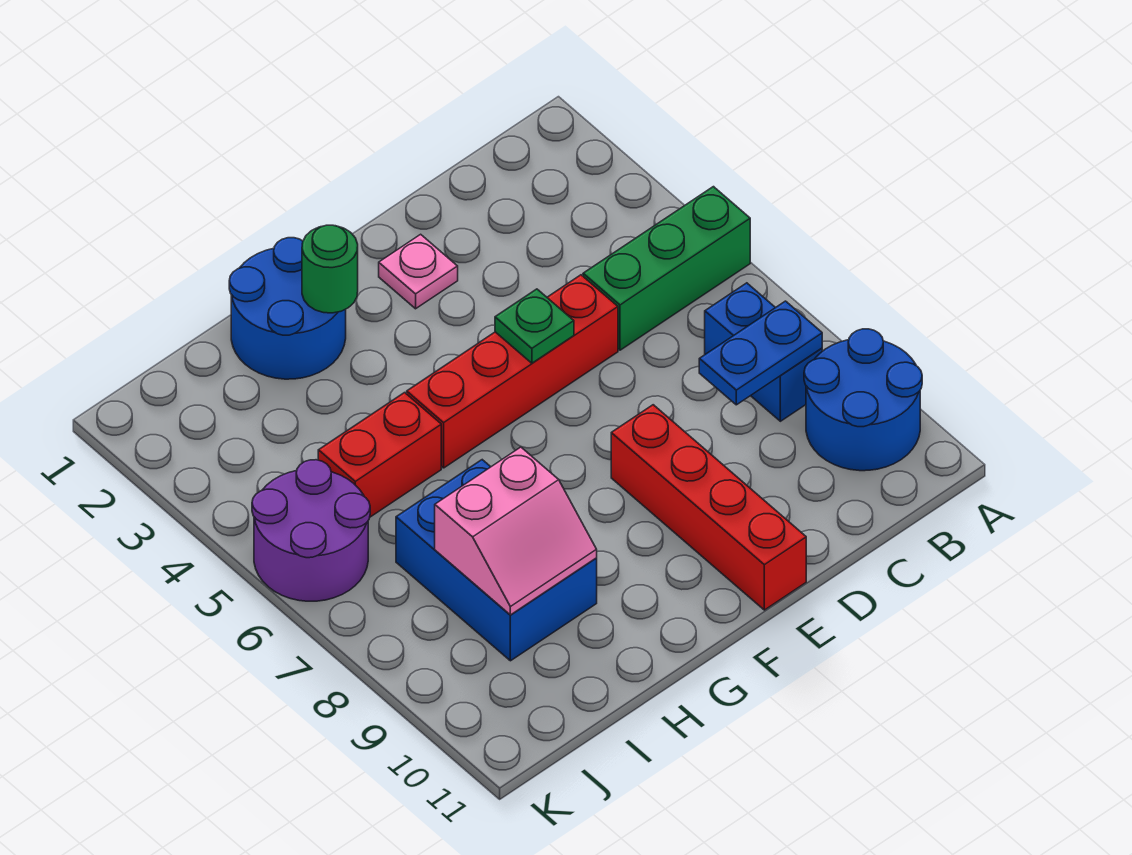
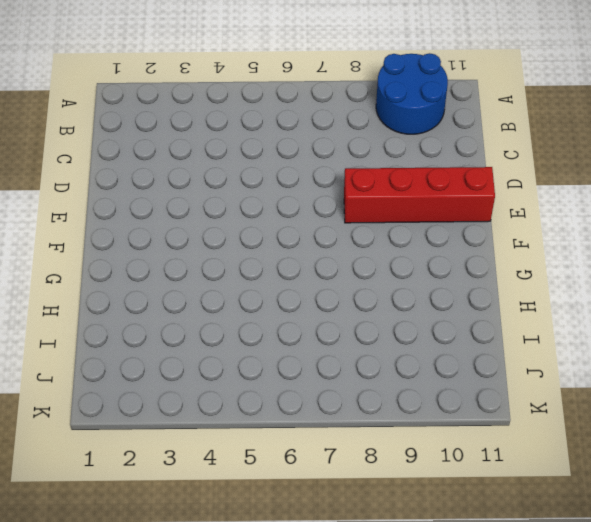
none -> green brick A5:C5 level 1
none -> blue brick B7:B8 level 1
none -> red brick D5:G5 level 1

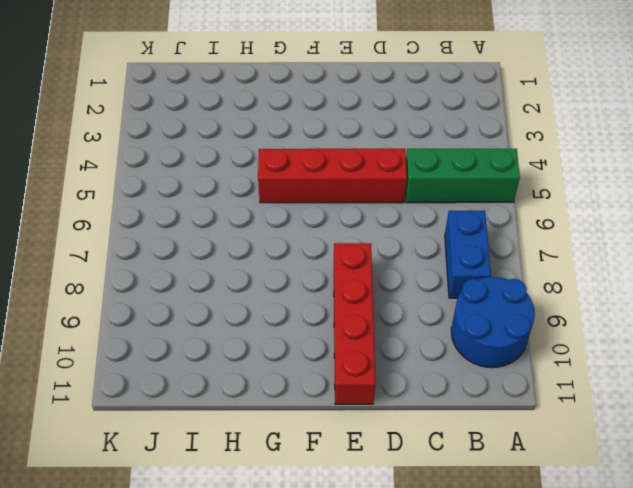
none -> pink plate E2 level 1
none -> blue round brick G1:H2 level 1
none -> red brick H5:I5 level 1

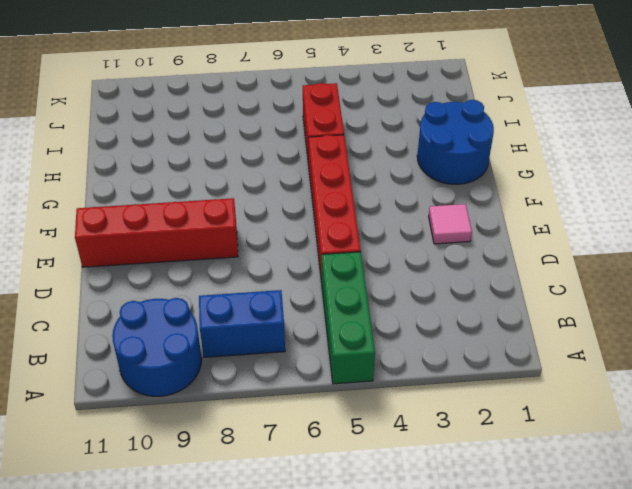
pink tile E2 level 1 -> pink plate E2 level 1
none -> blue brick H7:I9 level 1
none -> purple round brick J5:K6 level 1
none -> blue plate B8:C8 level 2

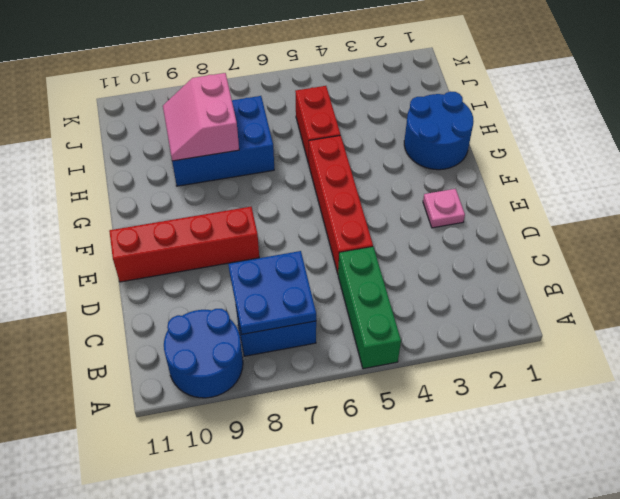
blue plate B7:C8 level 2 -> blue plate B8:C8 level 2
none -> purple round brick J5:K6 level 1
none -> green plate E5 level 2
none -> green round brick G2 level 2

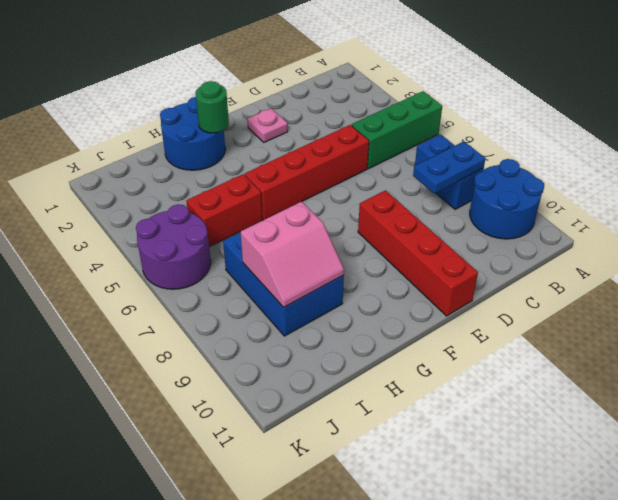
none -> green plate E5 level 2

